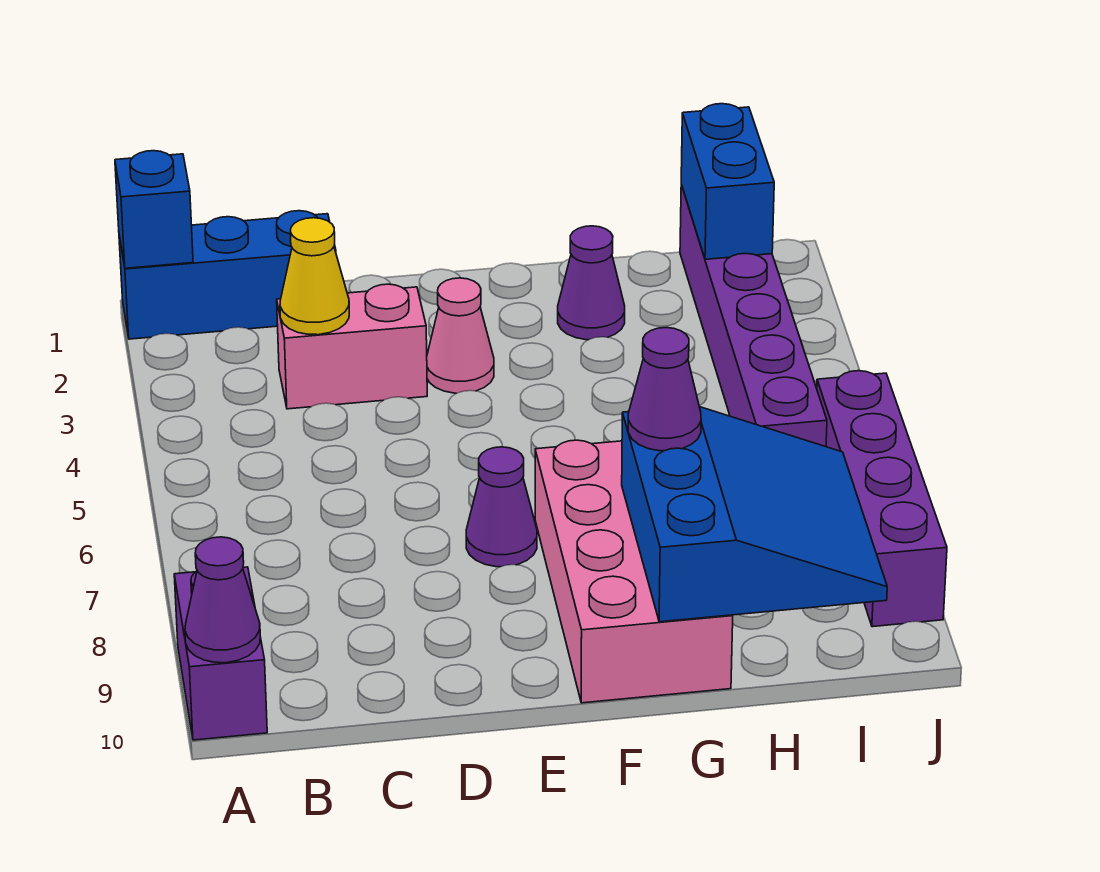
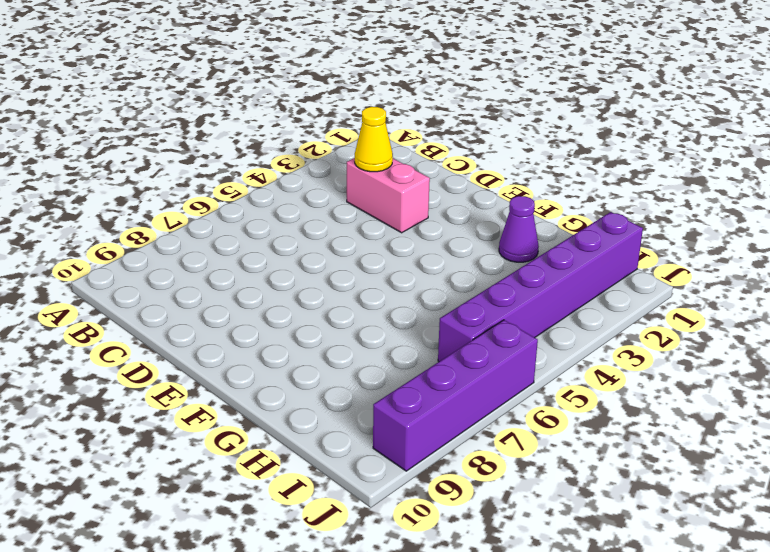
none -> blue brick A1:C1 level 1
none -> purple brick A9:A10 level 1
none -> pink cone E3 level 1

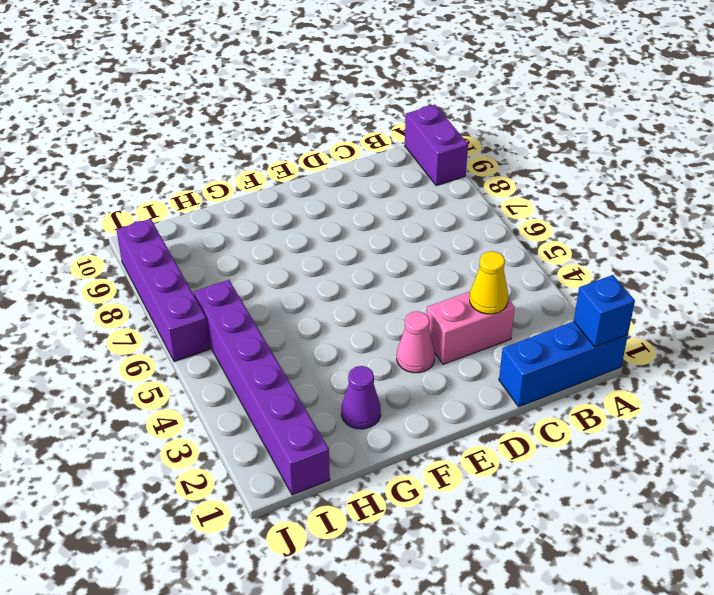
none -> purple cone E7 level 1
none -> pink brick F7:G10 level 1
none -> purple cone A10 level 2

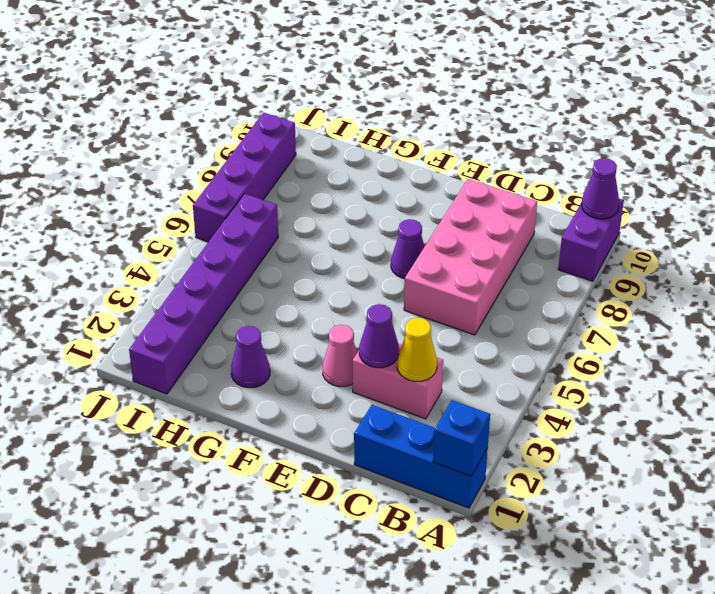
pink brick C6:D9 level 1 -> pink brick F7:G10 level 1
purple cone D3 level 2 -> purple cone G8 level 3
none -> blue slope G8:I10 level 2 top G
none -> blue brick I1:I2 level 2

